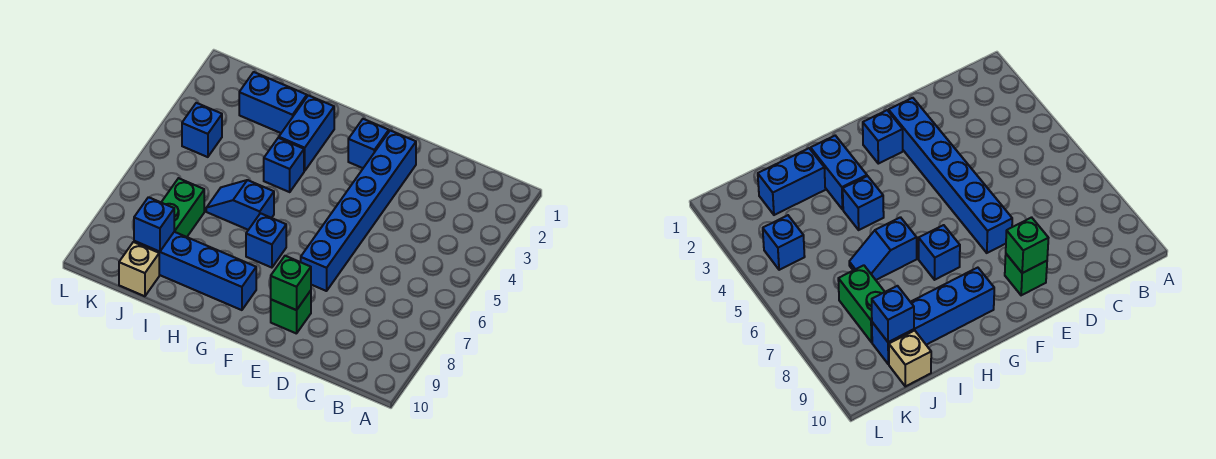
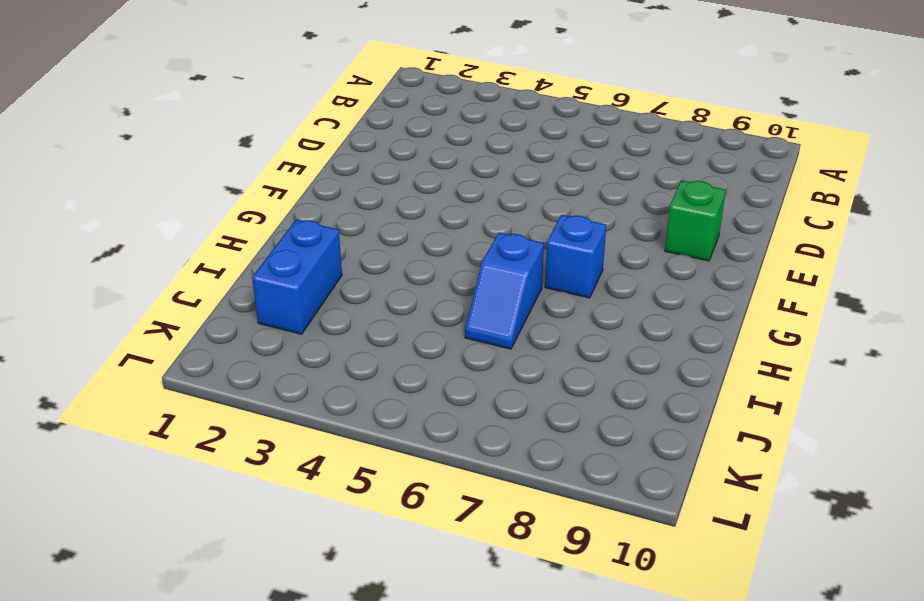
none -> blue brick E2:E7 level 1
none -> blue brick F2 level 1
none -> blue brick G9:J9 level 1

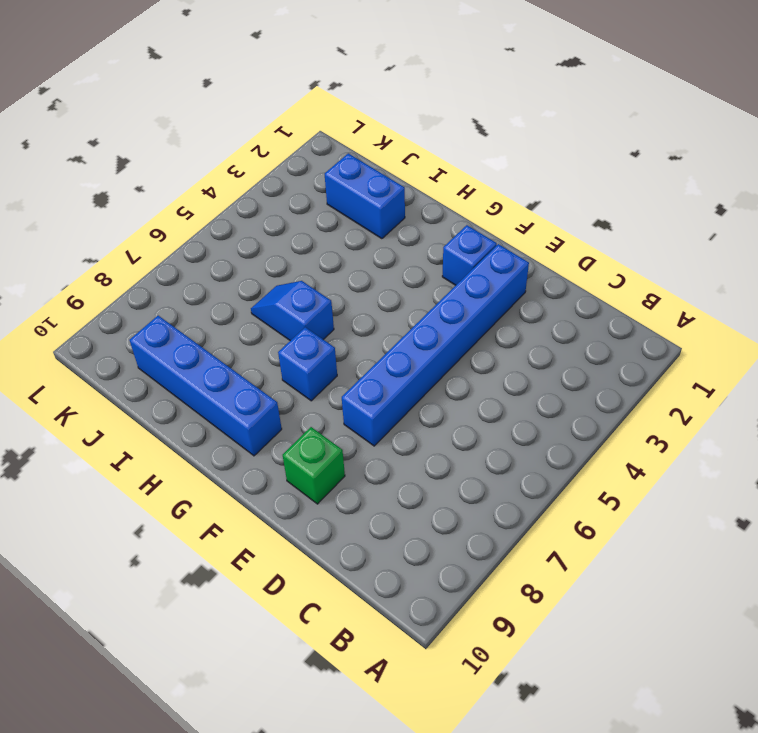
none -> blue brick H2:H3 level 1
none -> blue brick H4 level 1
none -> green brick J7:J8 level 1

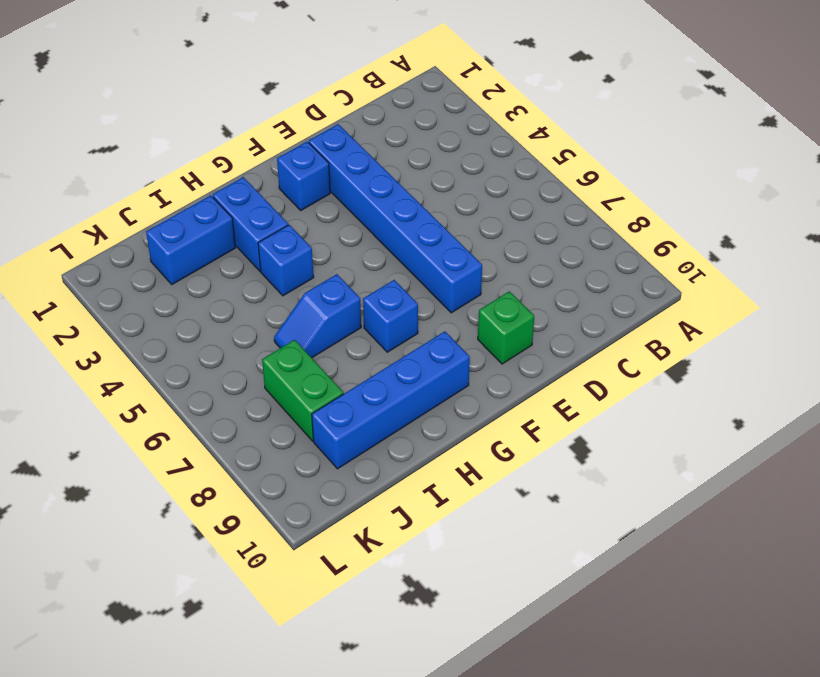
none -> tan brick J10 level 1
none -> blue brick K4 level 1
none -> green brick E9 level 2

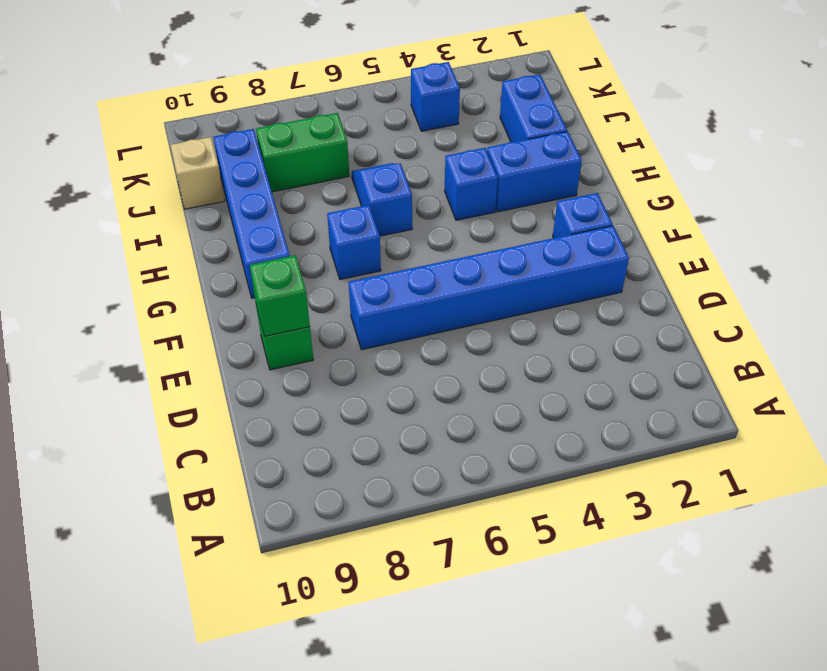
none -> blue brick J9 level 2

